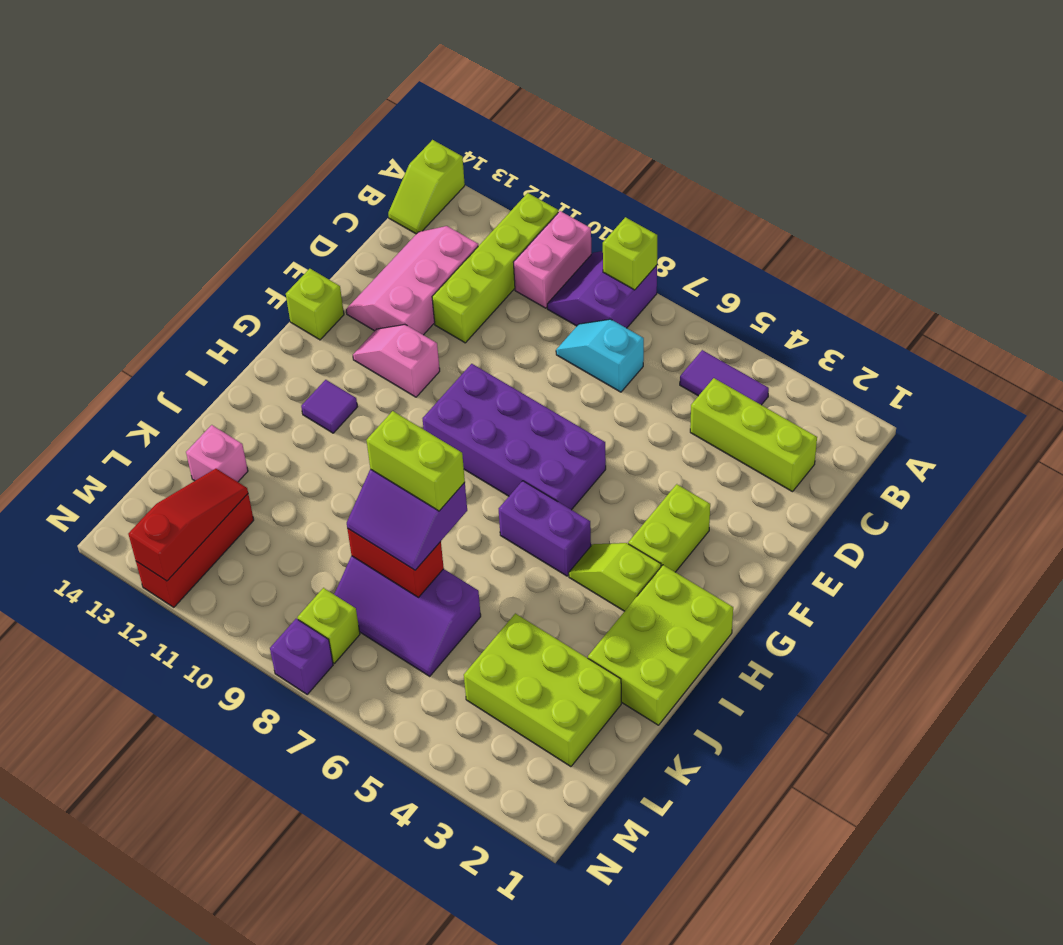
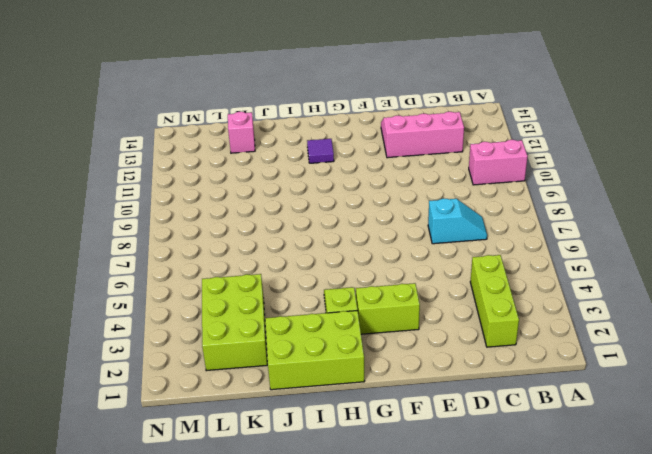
cyan slope C7:D7 level 1 top D -> cyan slope C7:C8 level 1 top 7
none -> purple slope A8:B9 level 1 top 8
none -> lime brick A11:D11 level 1
none -> lime slope A14:B14 level 1 top A

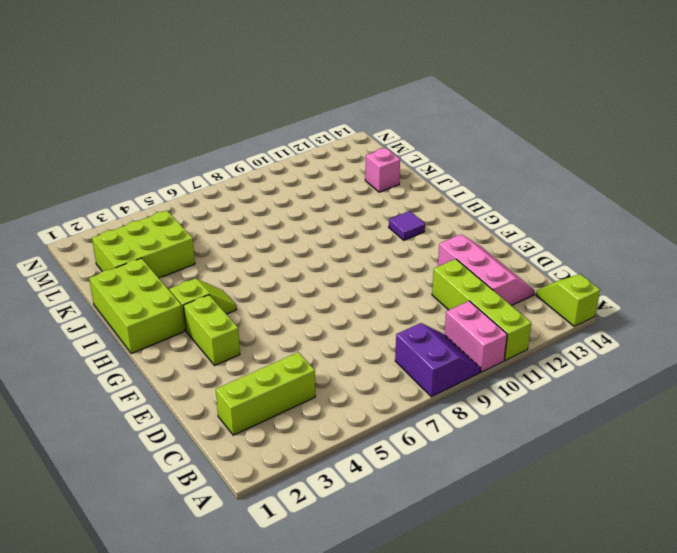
none -> purple tile B4:B5 level 1
none -> cyan slope C7:C8 level 1 top 7
none -> purple brick F6:G9 level 1

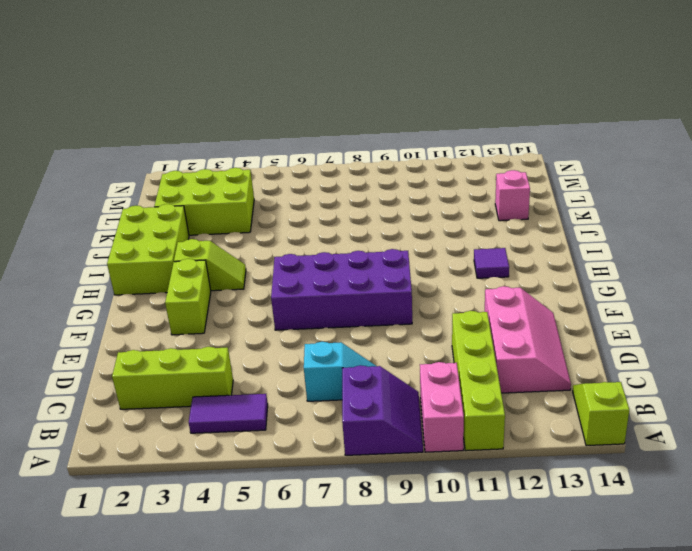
none -> pink slope F11:F12 level 1 top 11
none -> lime brick F14 level 1
none -> purple brick H5:H6 level 1

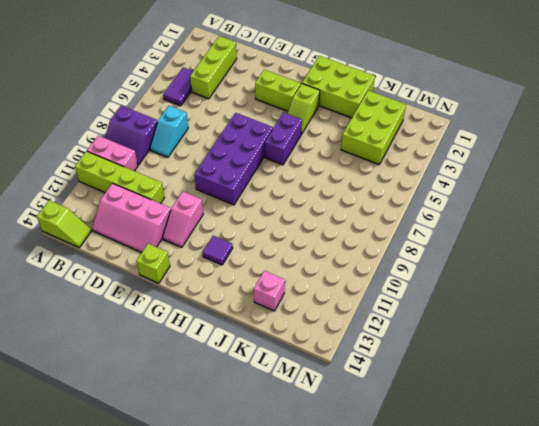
none -> purple slope K6:L8 level 1 top K
none -> red brick L12:N12 level 1
none -> lime brick M8 level 1

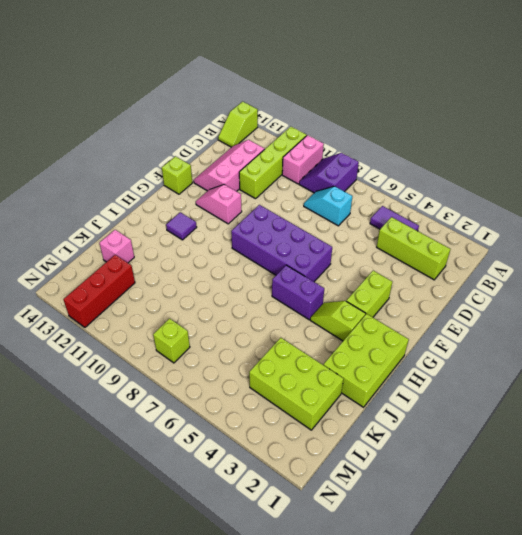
none -> purple slope K6:L8 level 1 top K
none -> purple brick N8 level 1
none -> lime brick A8 level 2

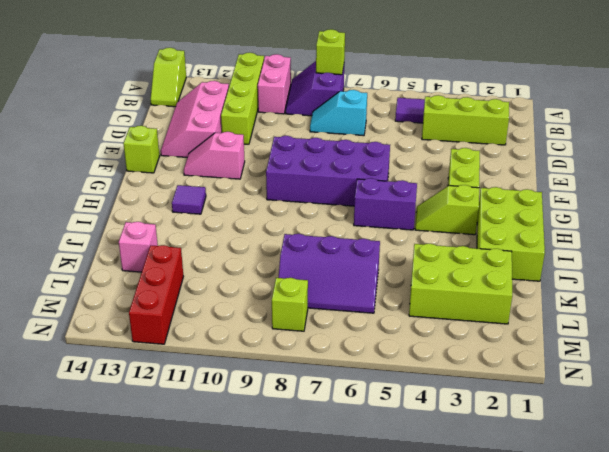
none -> purple brick N8 level 1
none -> red brick K7:K8 level 2
none -> red slope L12:N12 level 2 top N

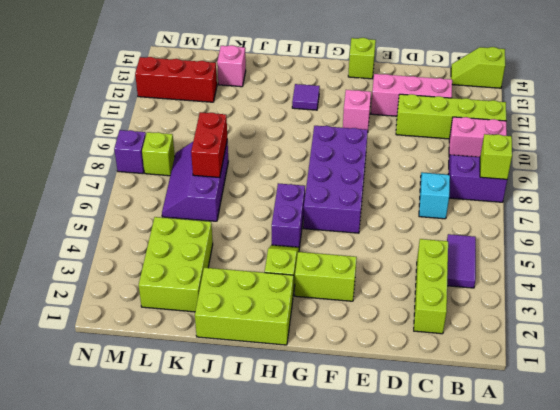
none -> red slope L12:N12 level 2 top N
none -> purple slope J7:K8 level 3 top J
none -> lime brick J7:J8 level 4

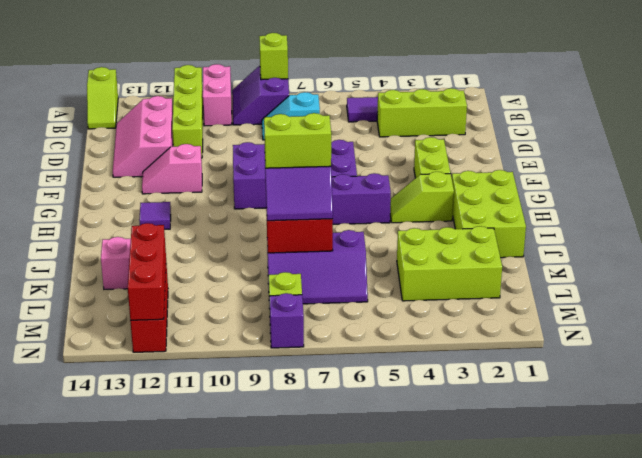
red brick L12:N12 level 2 -> red slope L12:N12 level 2 top N
none -> lime brick F14 level 1

